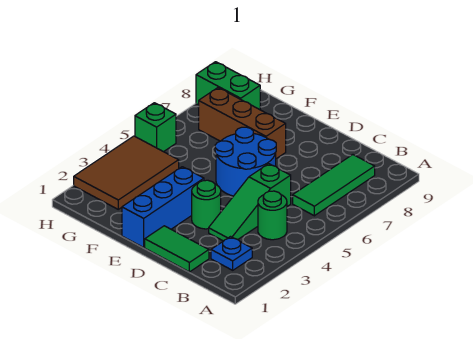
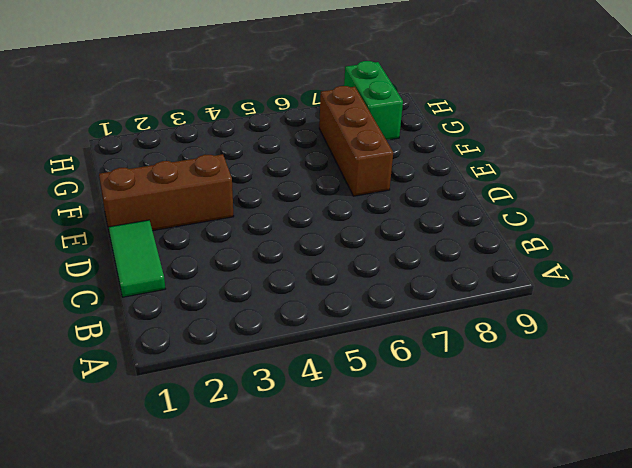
brown brick E1:E3 level 1 -> blue brick E1:E3 level 1
none -> blue plate B2 level 1
none -> green round brick B4 level 1
none -> green tile B6:B8 level 1

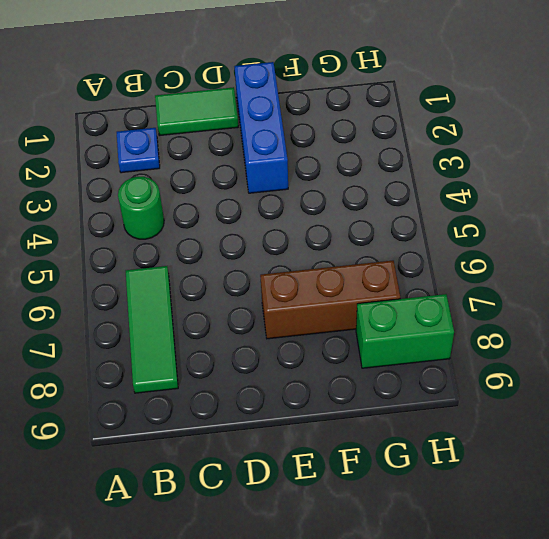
none -> green slope C3:C5 level 1 top 5
none -> green round brick D3 level 1
none -> blue round brick D5:E6 level 1

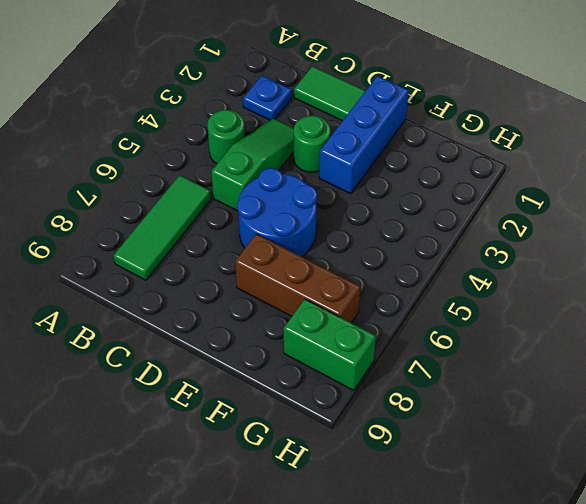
none -> brown tile G2:H4 level 1
none -> green brick H5 level 1

